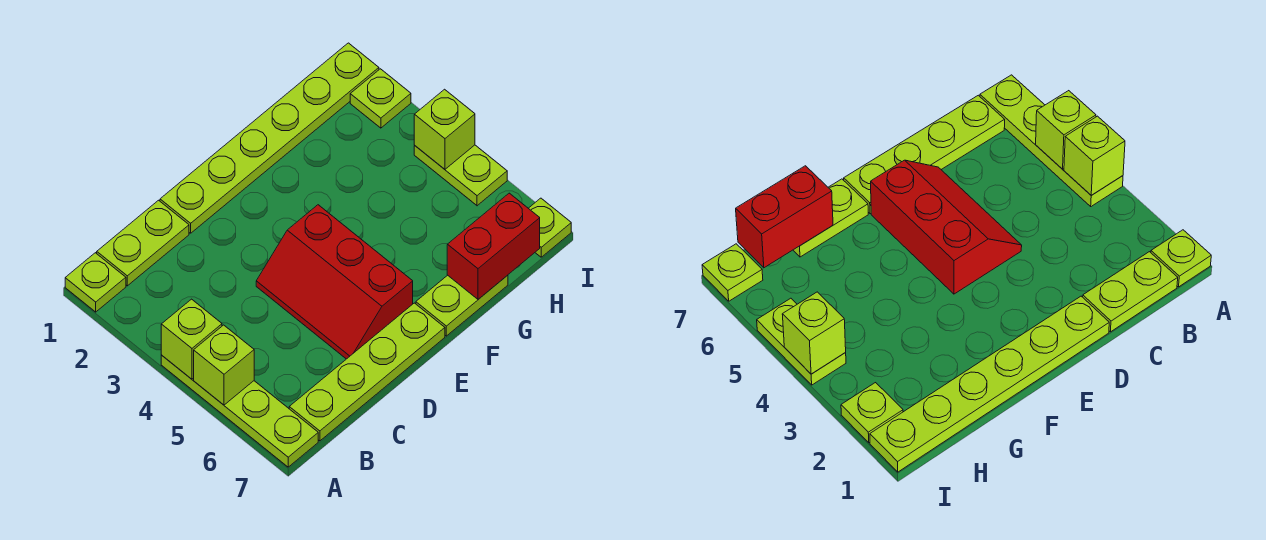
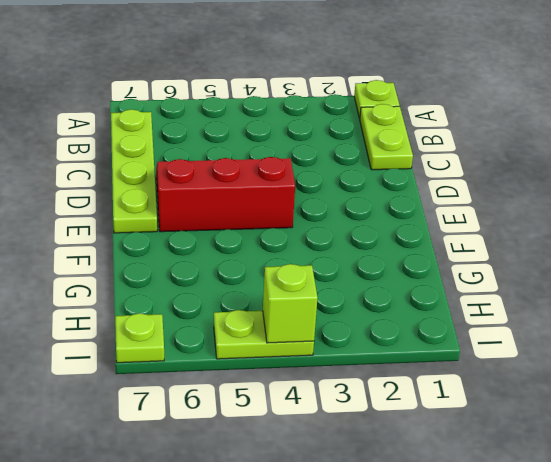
none -> lime plate A4:A7 level 1
none -> lime plate D1:I1 level 1
none -> lime plate F7:G7 level 1

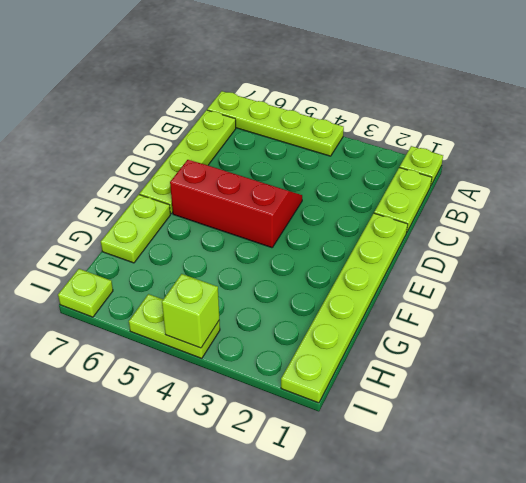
none -> lime plate I2 level 1
none -> lime brick A4 level 2
none -> lime brick A5 level 2

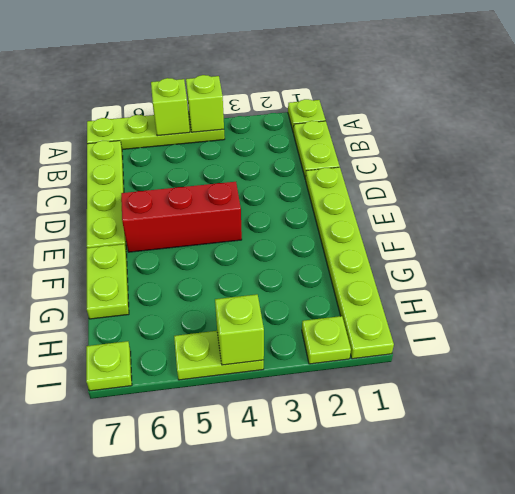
none -> red brick G7:H7 level 2

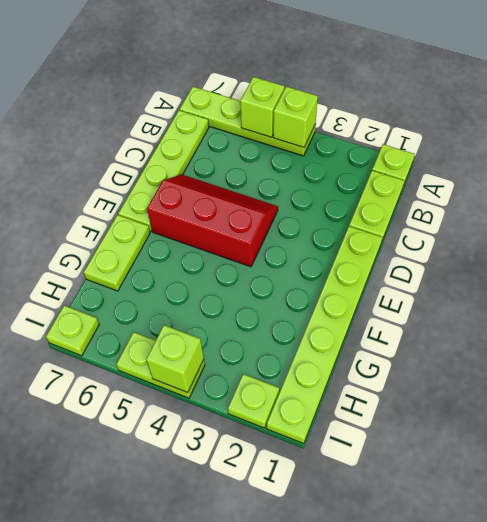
none -> red brick G7:H7 level 2

